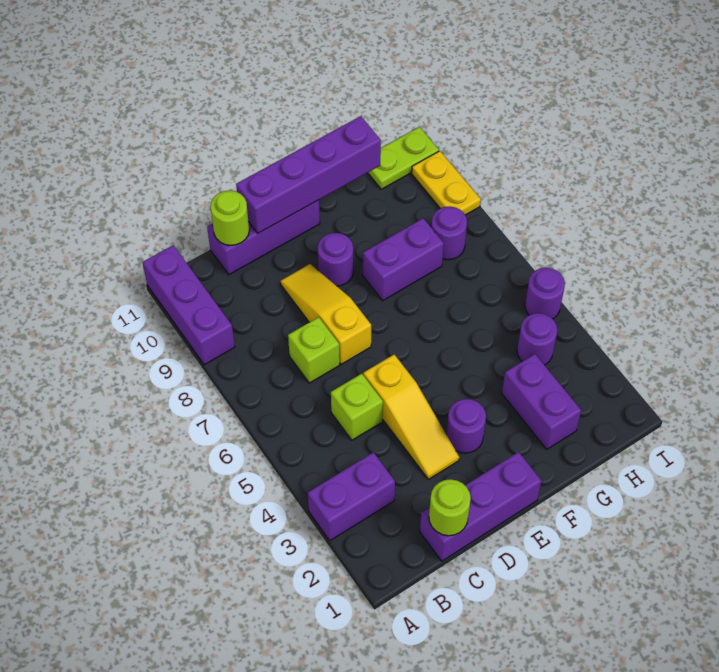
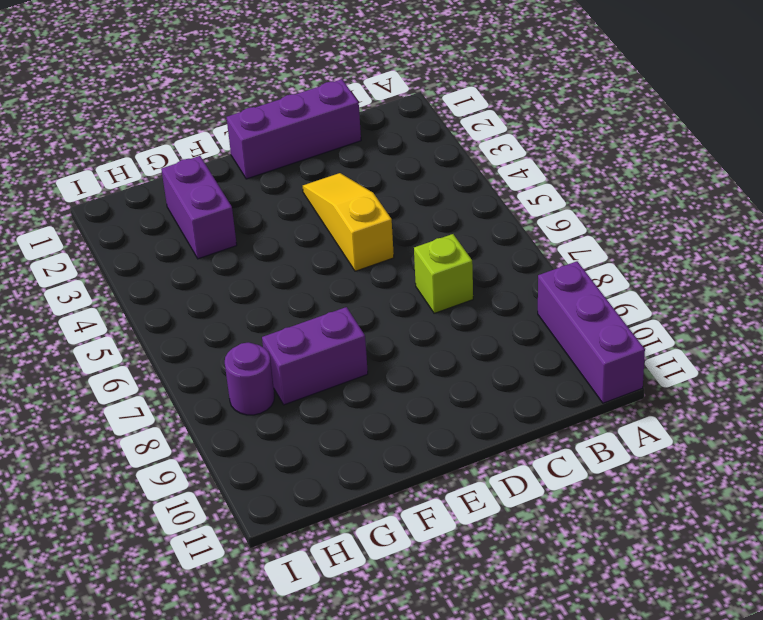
none -> purple brick A3:B3 level 1
none -> lime brick C5 level 1
none -> purple brick C11:E11 level 1

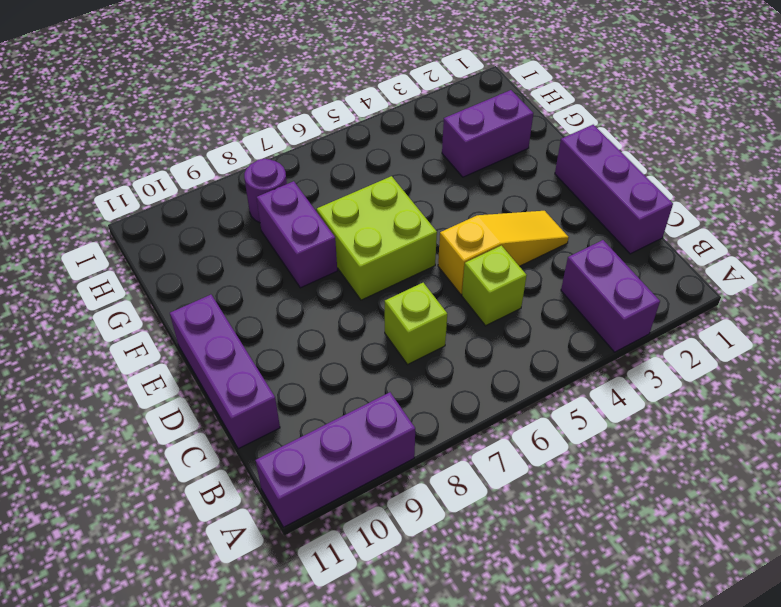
lime brick E6:F7 level 1 -> none
none -> yellow slope D7:D9 level 1 top 7
none -> purple round brick E3 level 1
none -> purple round brick E9 level 1

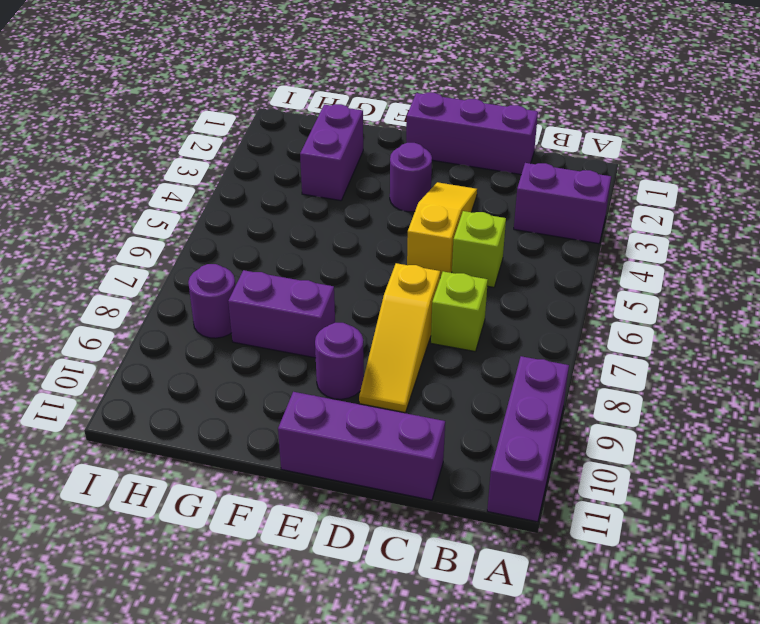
none -> purple round brick H4 level 1
none -> lime plate H11:I11 level 1
none -> purple round brick I5 level 1

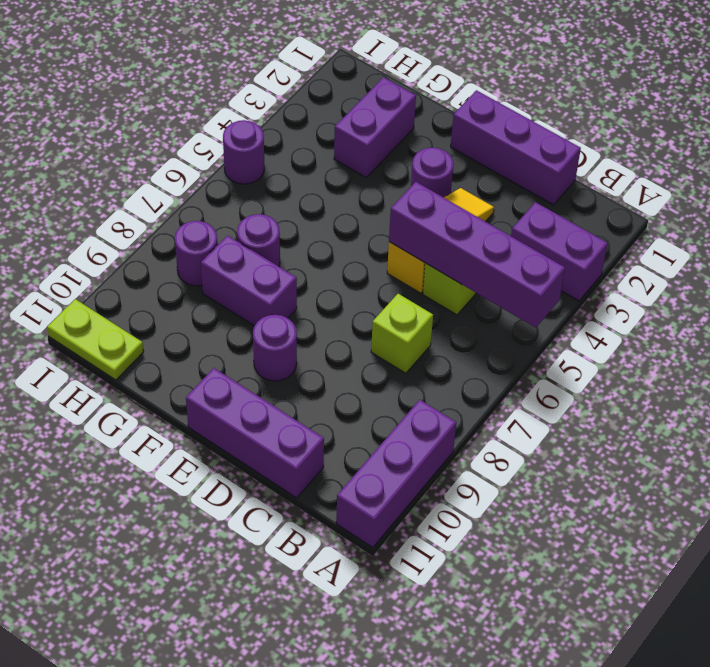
purple brick A5:D5 level 2 -> purple brick D11:G11 level 2
purple round brick G7 level 1 -> purple round brick H4 level 1
none -> yellow slope D7:D9 level 1 top 7
none -> yellow plate I9:I10 level 1
none -> lime round brick C1 level 2

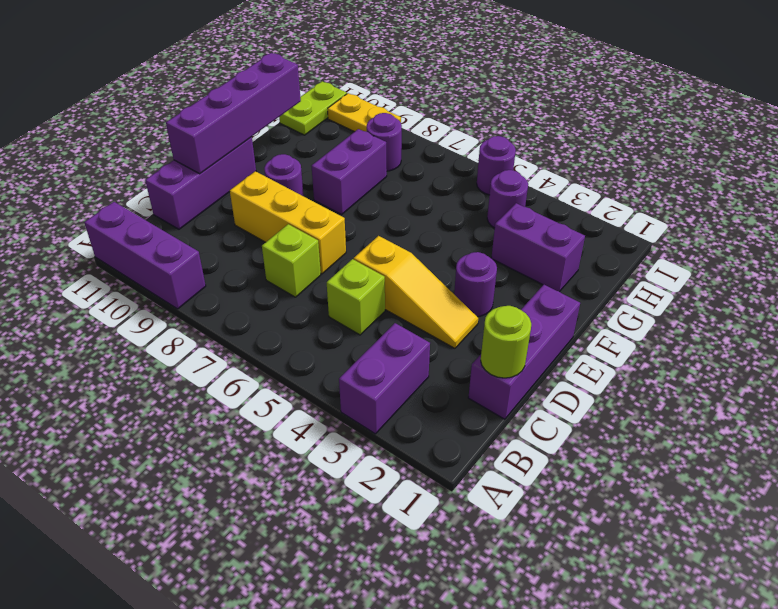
yellow brick D7:D9 level 1 -> yellow slope D7:D9 level 1 top 7
none -> lime round brick C11 level 2

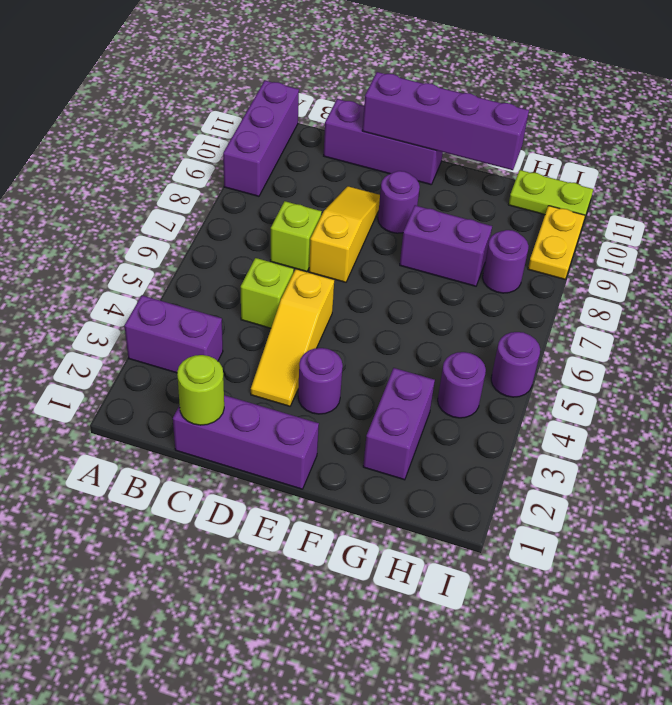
none -> lime round brick C11 level 2

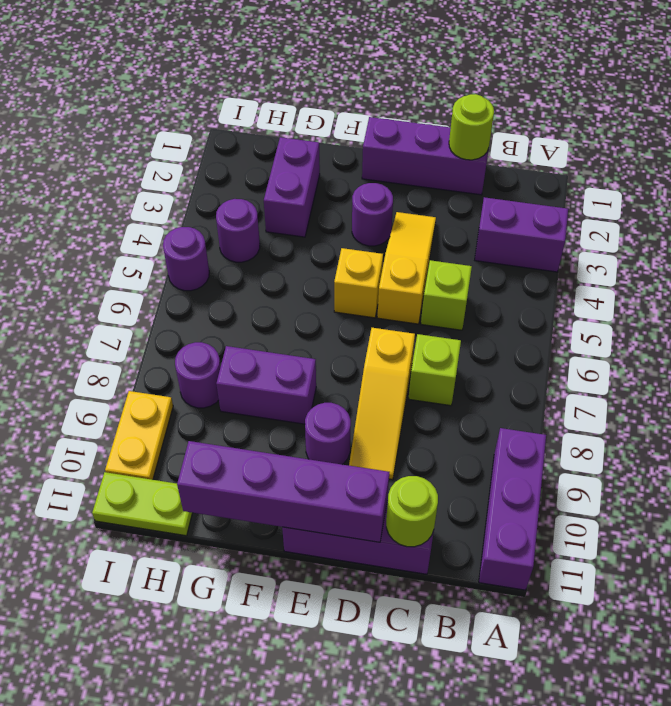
yellow brick E5 level 1 -> none

